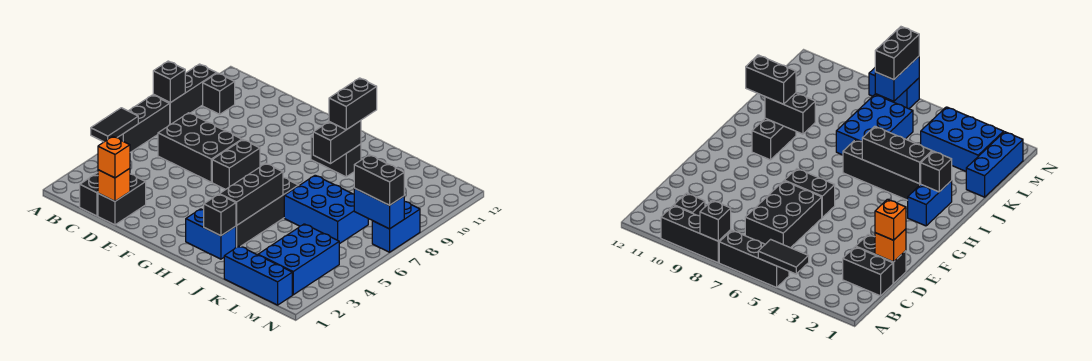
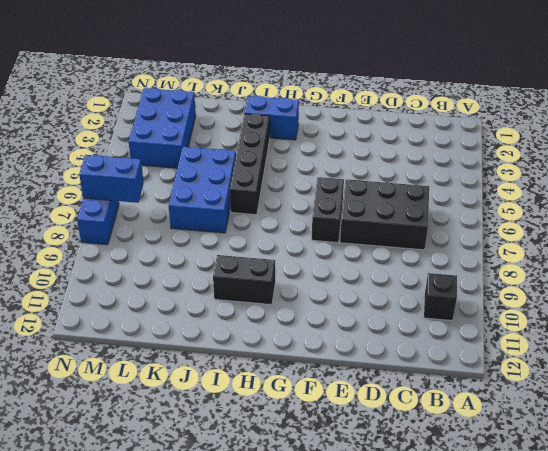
blue brick J5:K7 level 1 -> blue brick J6:L7 level 1
none -> black brick A5:A7 level 1
none -> black brick A8:A10 level 1
none -> black brick C1:C2 level 1

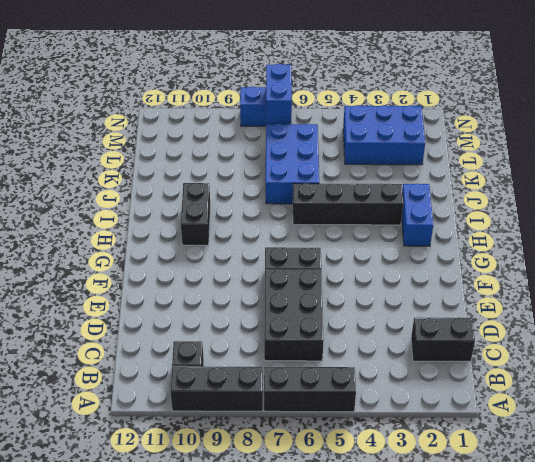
none -> black brick D1:D2 level 1
none -> blue brick K1:M1 level 1
none -> black tile A4:A5 level 2

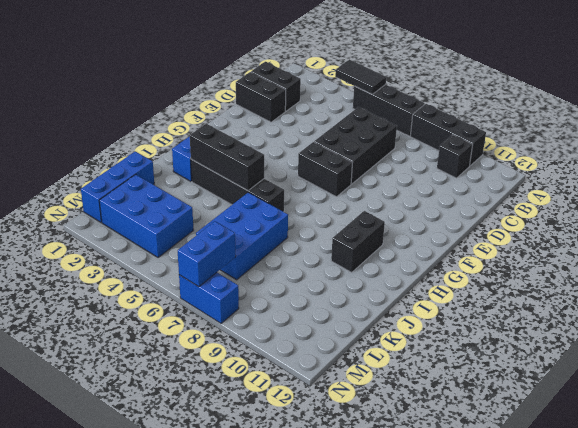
none -> black brick A8 level 2
none -> orange brick D1 level 2
none -> black brick I2 level 2

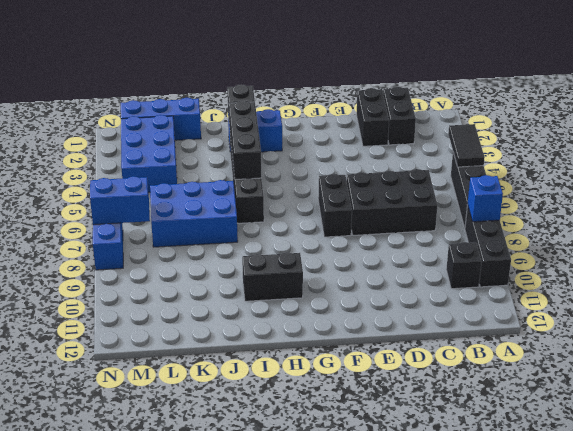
blue brick A8 level 2 -> black brick A8 level 2
none -> orange brick D1 level 2
none -> black brick I9:I10 level 2
none -> orange brick D1 level 3

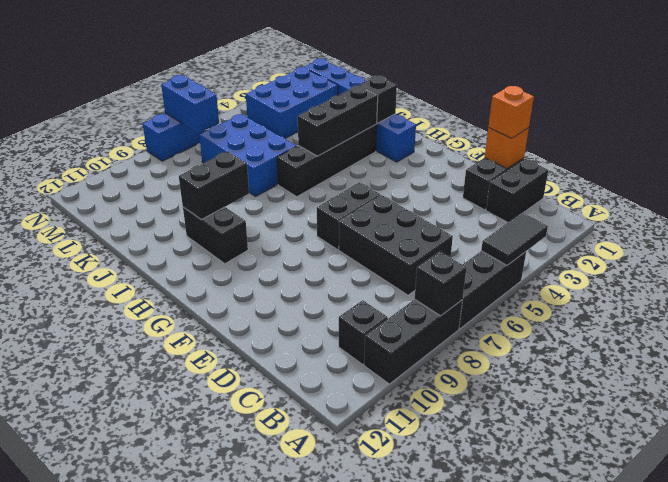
none -> black brick I10:I11 level 3
none -> black brick M7:N7 level 3

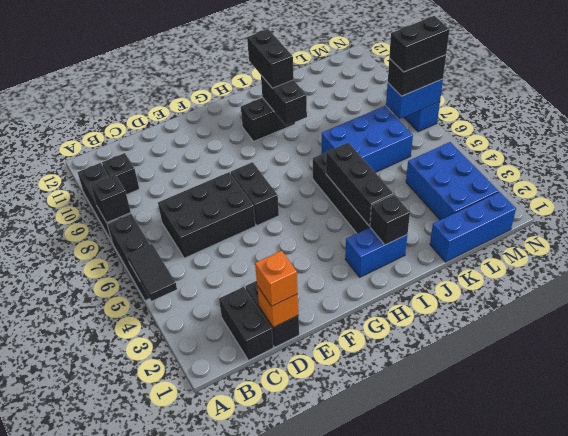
black brick M7:N7 level 4 -> none

